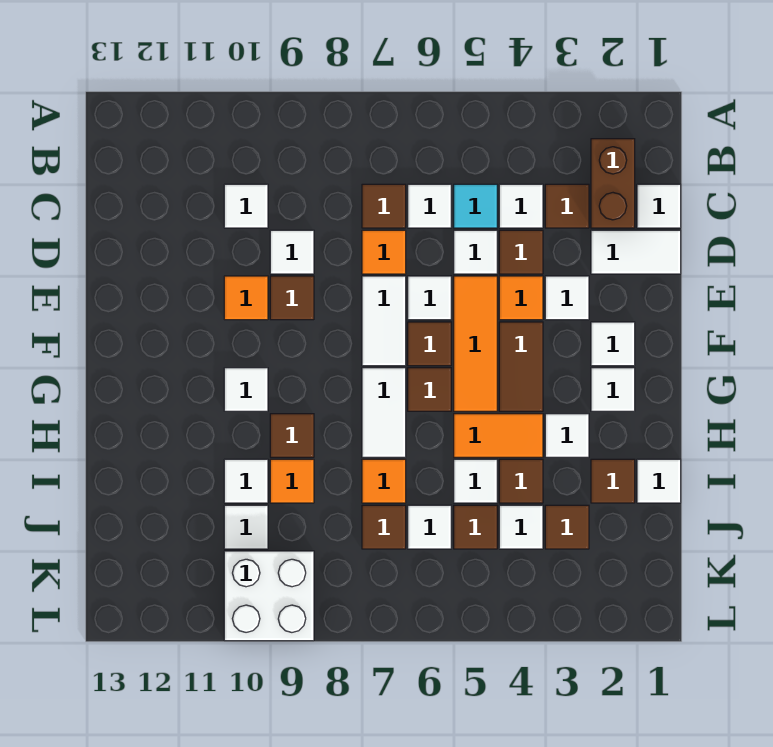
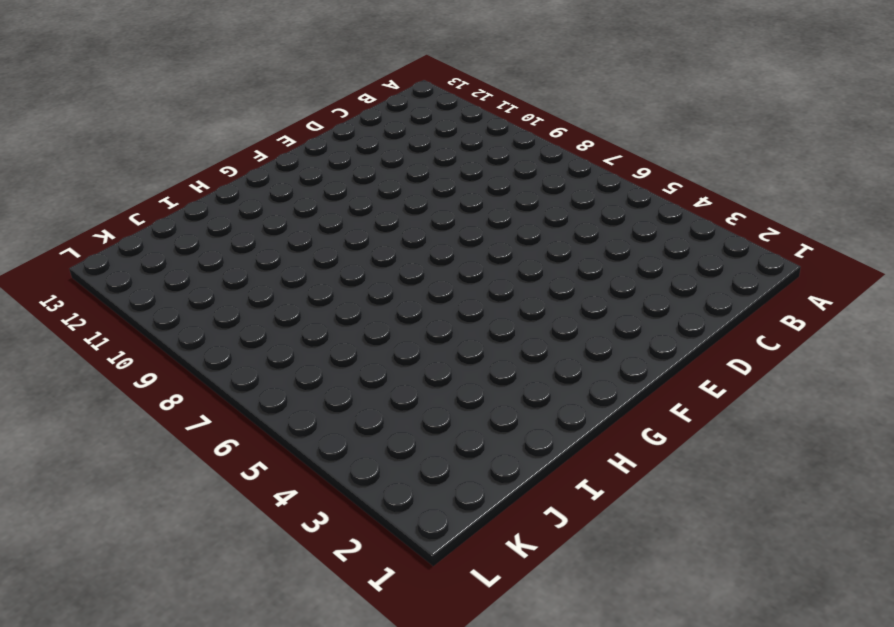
none -> brown brick B2:C2 level 1
none -> white tile C1 level 1
none -> brown tile C3 level 1
none -> white tile C4 level 1

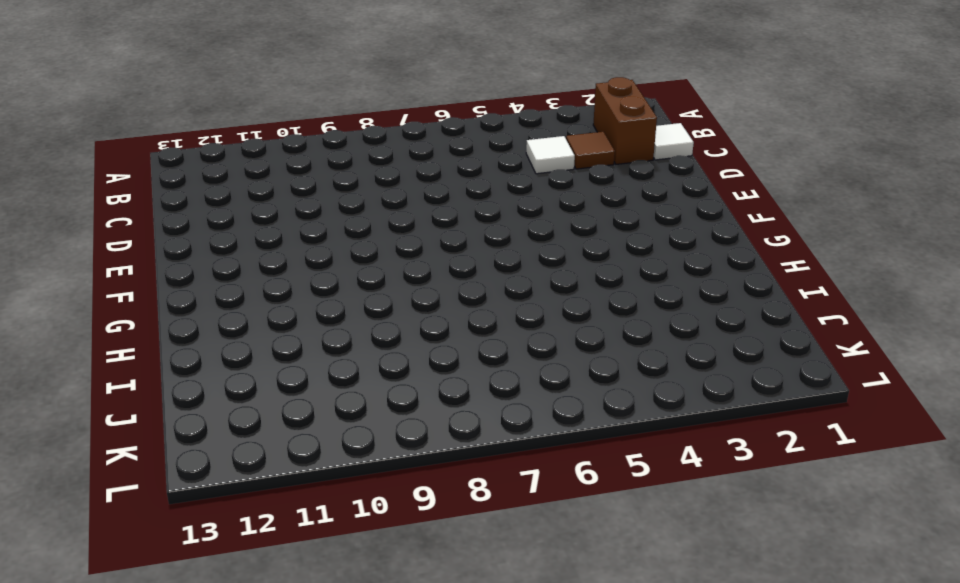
none -> cyan tile C5 level 1
none -> white tile C6 level 1
none -> brown tile C7 level 1
none -> white tile C10 level 1

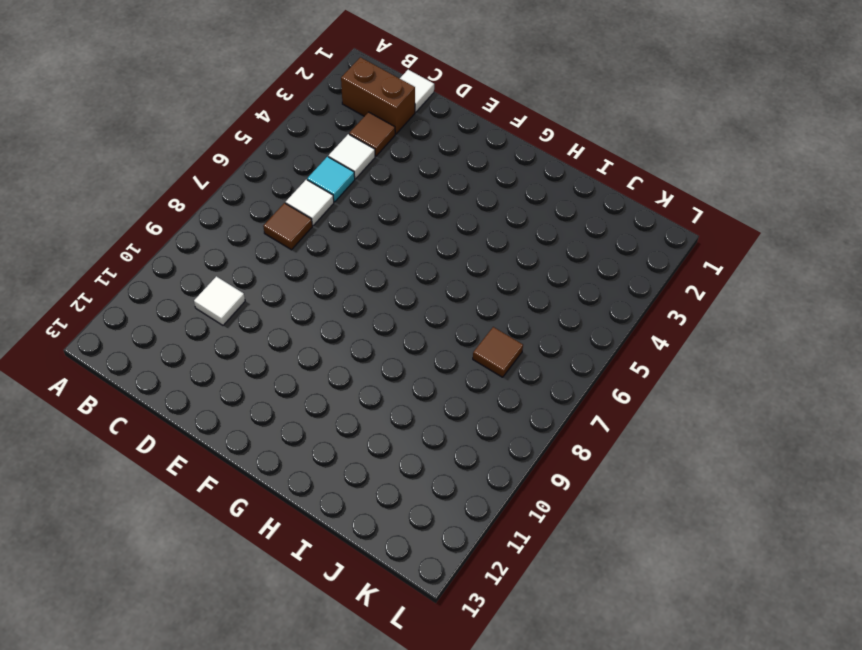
none -> white tile D1:D2 level 1
none -> brown tile D4 level 1
none -> white tile D5 level 1
none -> orange tile D7 level 1

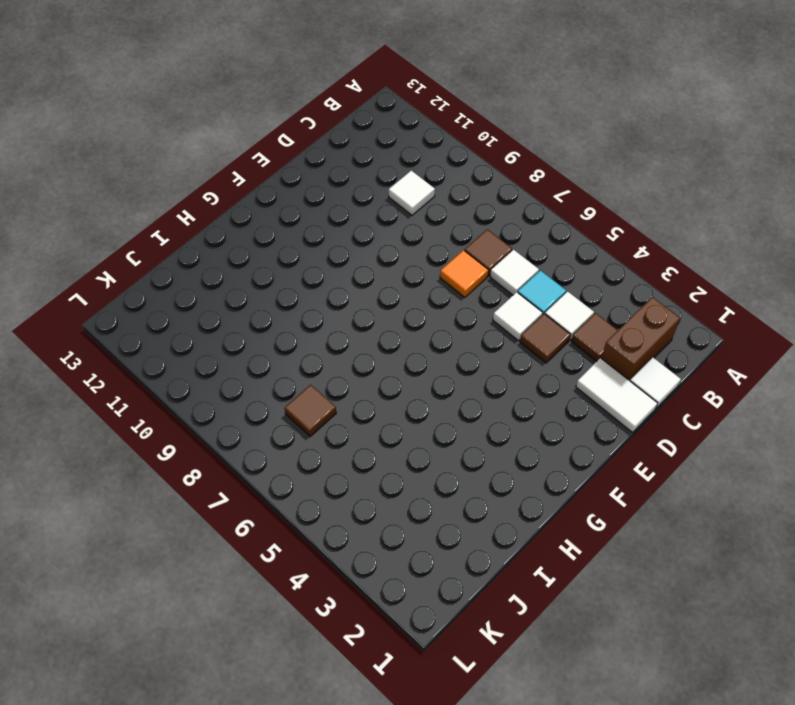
none -> white tile D9 level 1
none -> white tile E3 level 1
none -> orange tile E4 level 1
none -> orange tile E5:G5 level 1

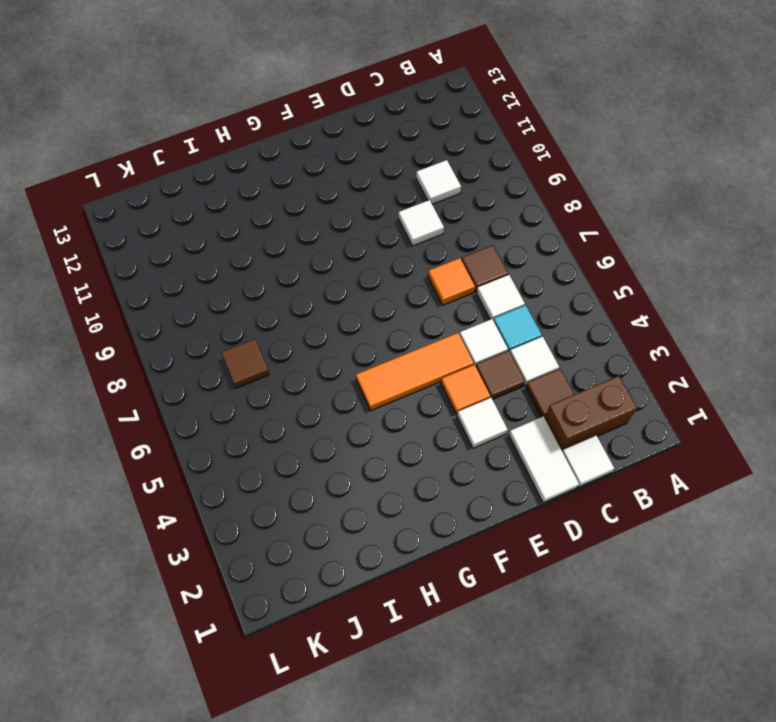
none -> white tile E6 level 1
none -> white tile E7:F7 level 1
none -> brown tile E9 level 1
none -> orange tile E10 level 1

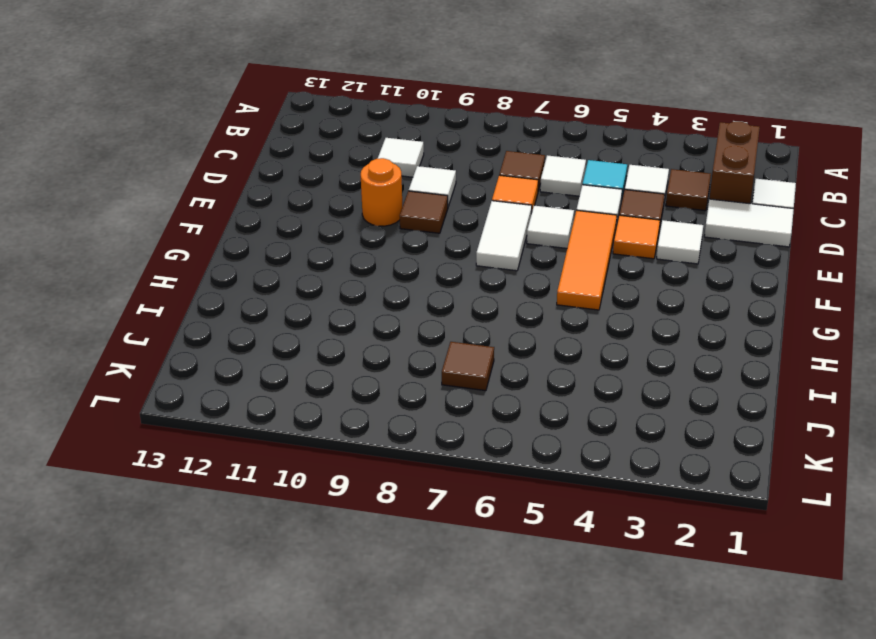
orange round brick E10 level 1 -> orange tile E10 level 1
none -> white tile F2 level 1
none -> brown tile F4:G4 level 1
none -> brown tile F6 level 1
none -> white tile G2 level 1

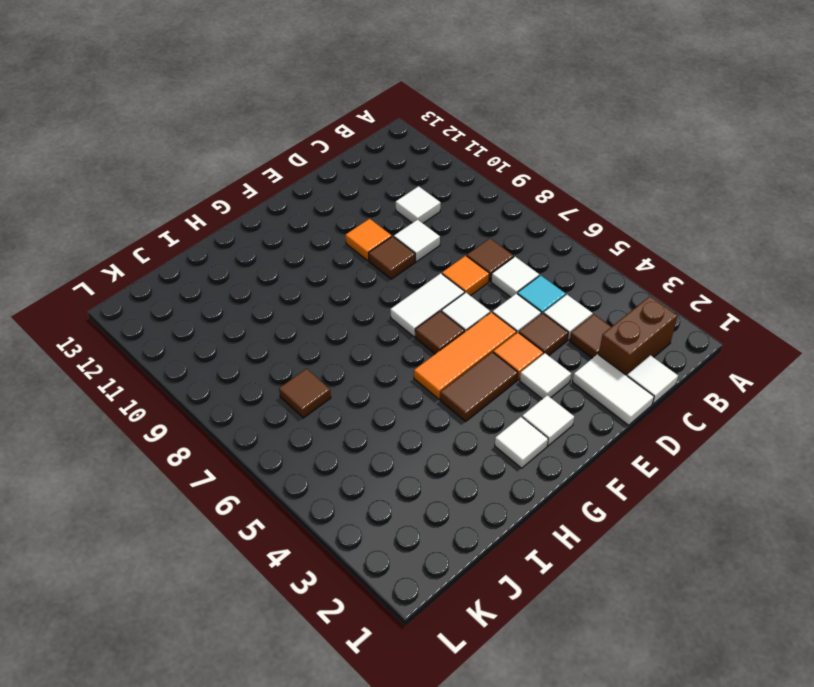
none -> brown tile G6 level 1
none -> white tile G7:H7 level 1
none -> white tile G10 level 1
none -> white tile H3 level 1

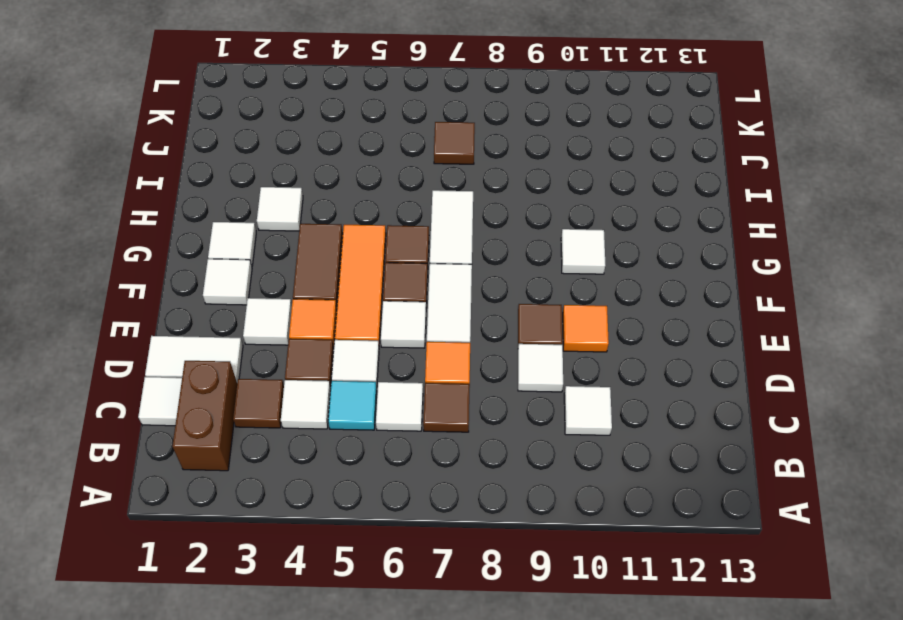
none -> orange tile H4:H5 level 1
none -> brown tile H9 level 1
none -> white tile I1 level 1
none -> brown tile I2 level 1

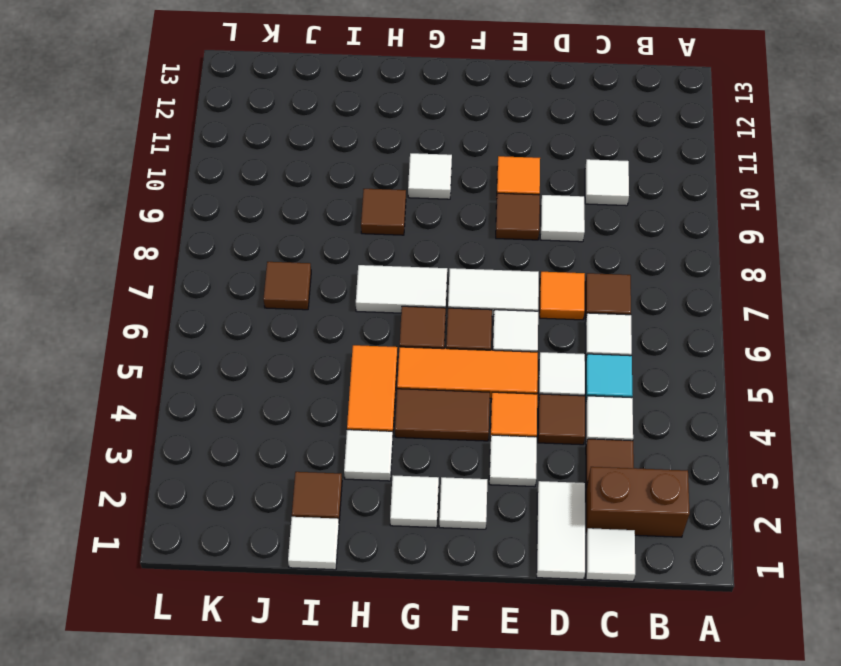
none -> brown tile I4 level 1
none -> white tile I5 level 1
none -> orange tile I7 level 1
none -> orange tile I9 level 1

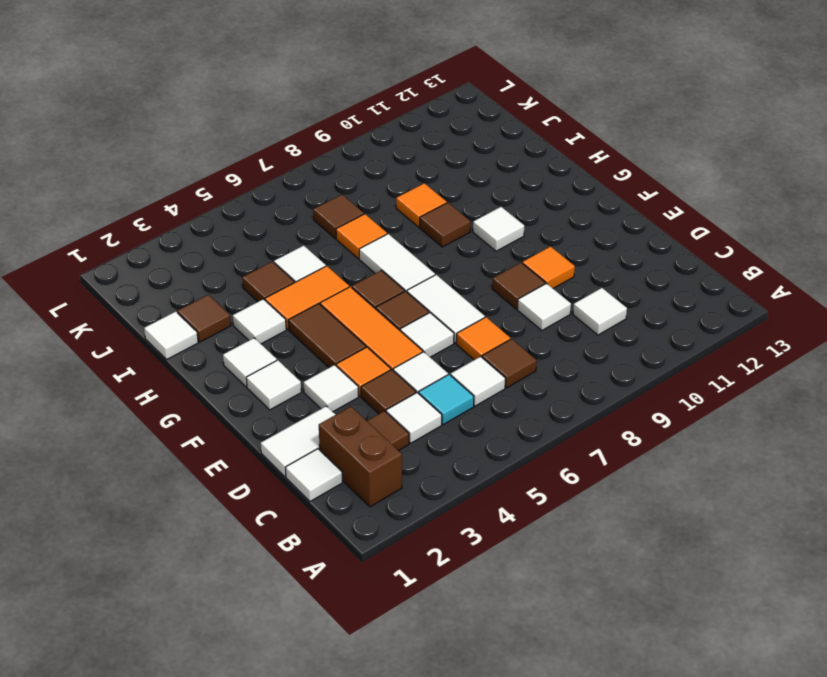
none -> white tile I10 level 1
none -> brown tile J3 level 1
none -> white tile J4 level 1
none -> brown tile J5 level 1

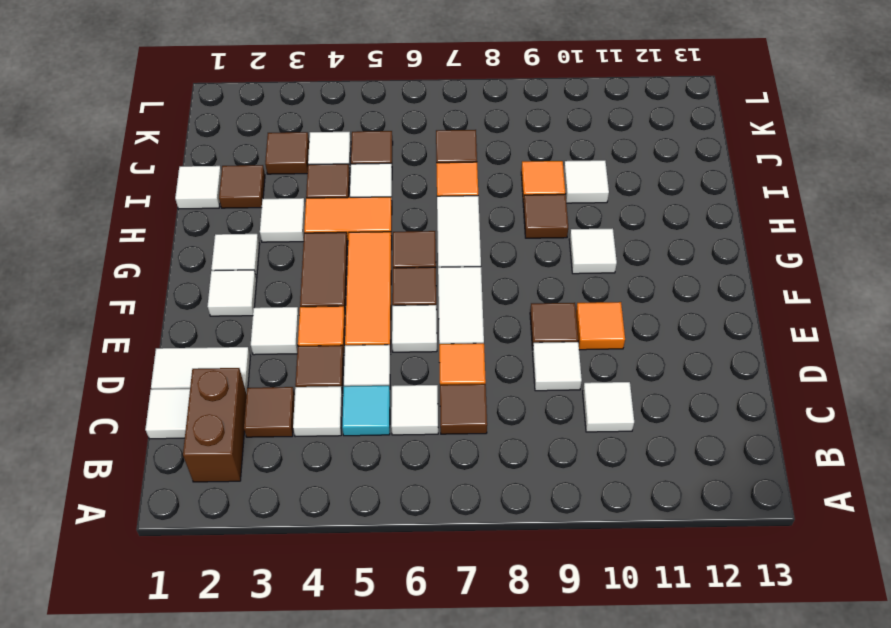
none -> white tile J6 level 1
none -> white tile J10 level 1
none -> white brick K9:L10 level 1

